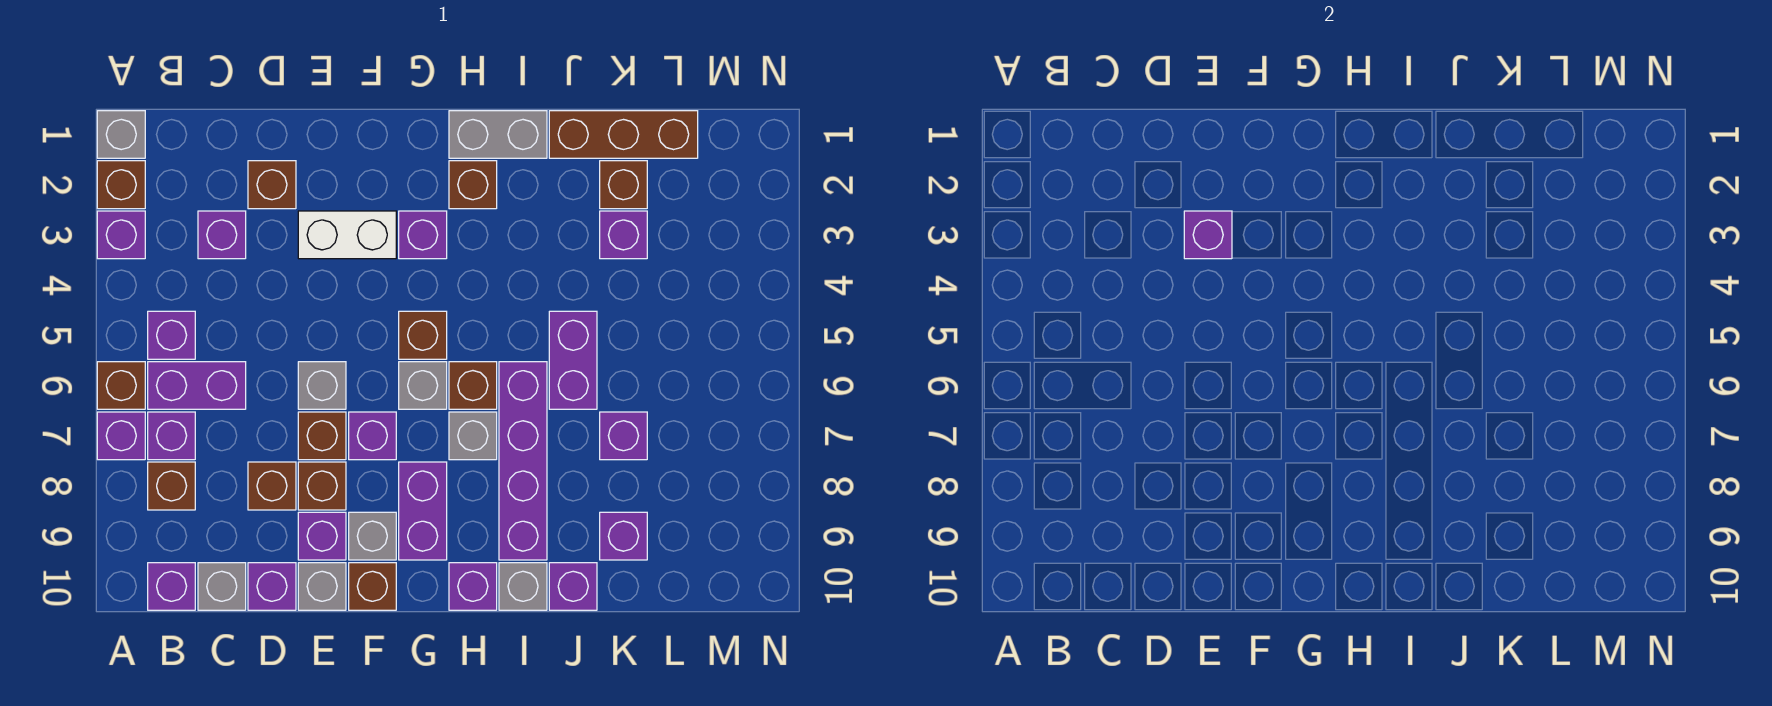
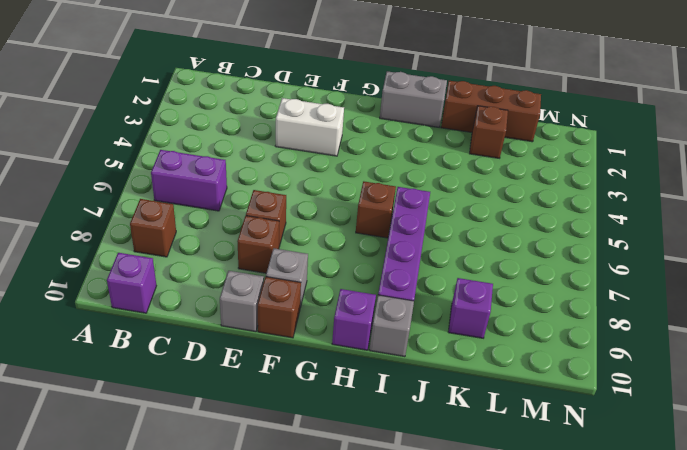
none -> grey brick A1 level 1
none -> brown brick A2 level 1
none -> purple brick A3 level 1
none -> brown brick A6 level 1

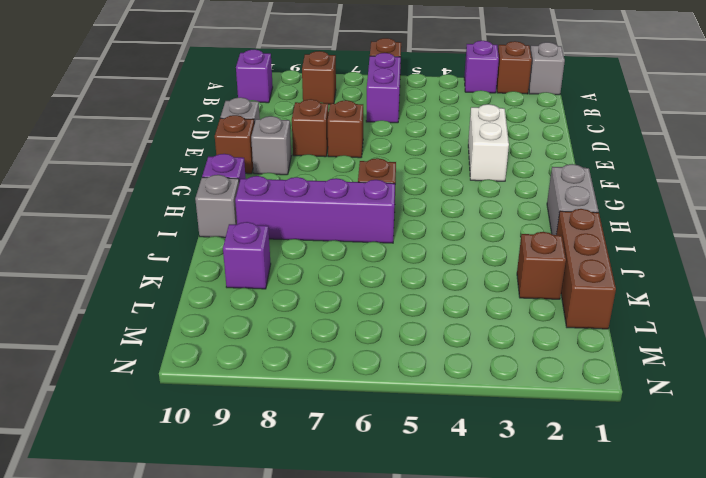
none -> purple brick A7 level 1
none -> purple brick B5 level 1
none -> purple brick B7 level 1
none -> purple brick C3 level 1

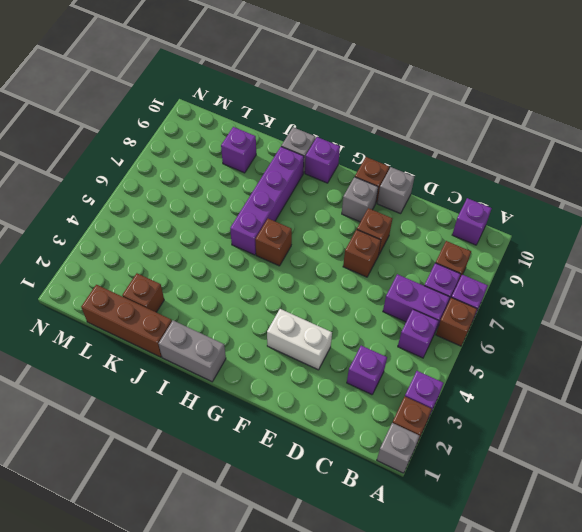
none -> grey brick C10 level 1
none -> brown brick D2 level 1
none -> brown brick D8 level 1
none -> purple brick D10 level 1

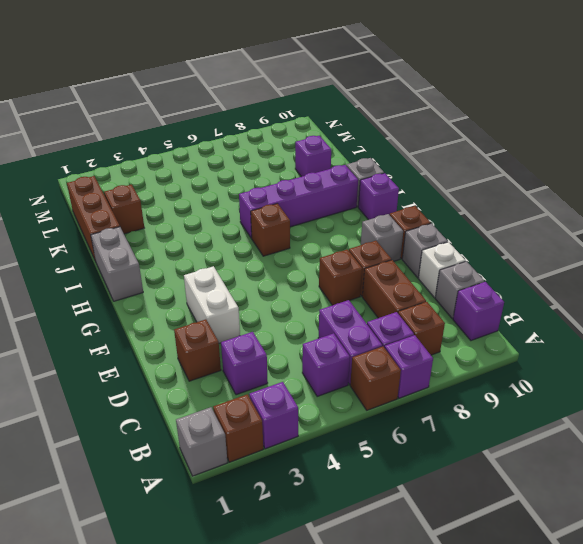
brown brick C8:D8 level 1 -> brown brick D8 level 1
white brick D10 level 1 -> purple brick D10 level 1
none -> grey brick E6 level 1
none -> purple brick E9 level 1
none -> purple brick F7 level 1
none -> purple brick G3 level 1

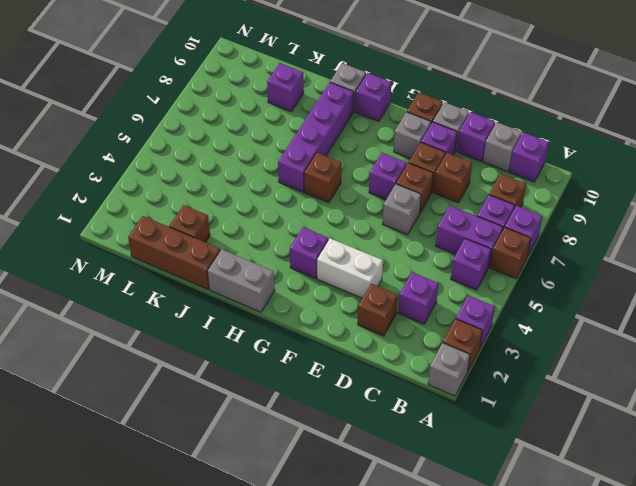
none -> brown brick G5 level 1
none -> grey brick G6 level 1
none -> purple brick G8:G9 level 1
none -> brown brick H2 level 1

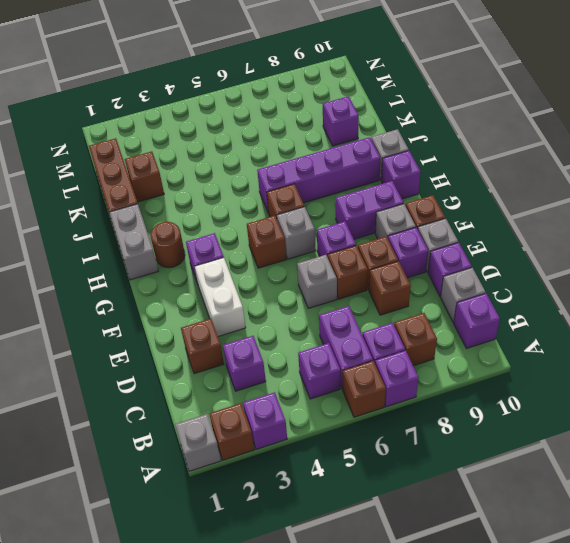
brown round brick H2 level 1 -> brown brick H2 level 1
none -> grey brick H7 level 1
none -> purple brick J5:J6 level 1
none -> purple brick J10 level 1
none -> purple brick K3 level 1

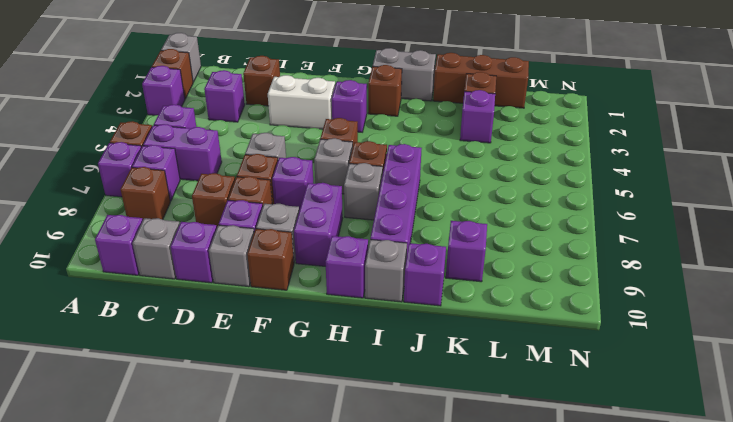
none -> purple brick J5:J6 level 1
none -> purple brick K7 level 1
none -> purple brick E3 level 2

